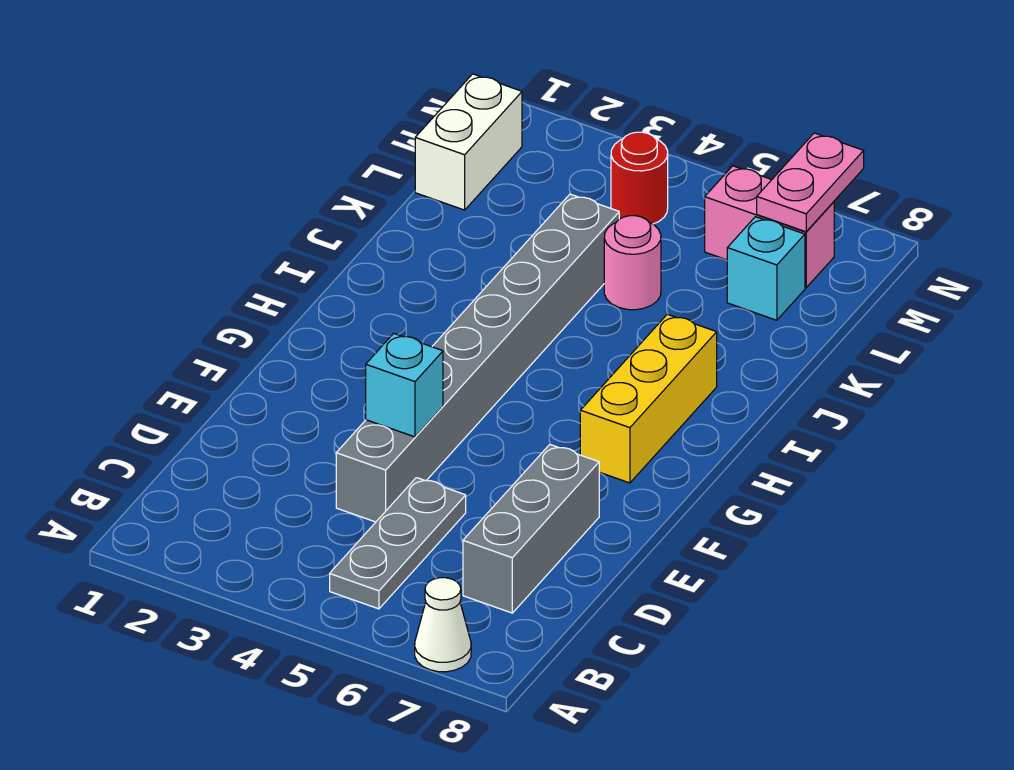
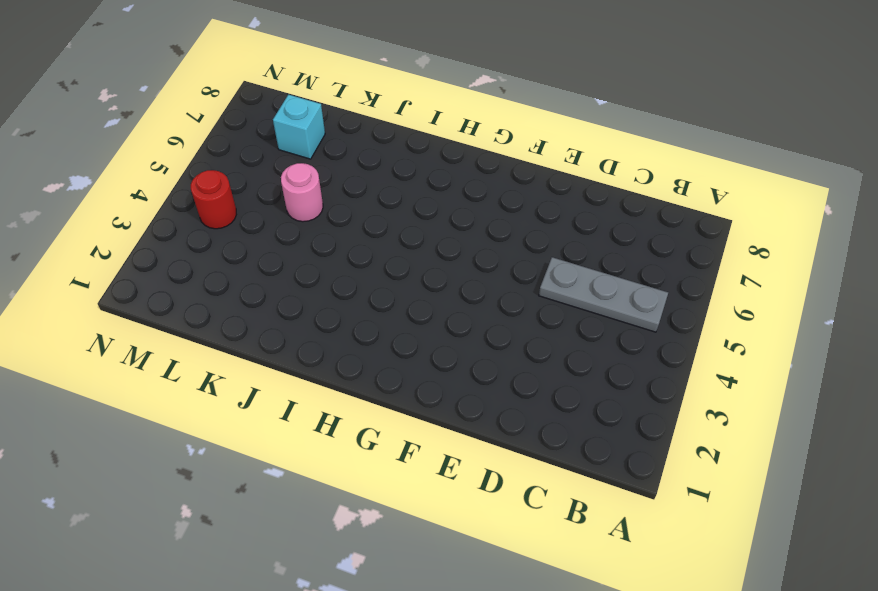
none -> white cone A7 level 1
none -> grey brick C7:E7 level 1
none -> grey brick D4:K4 level 1

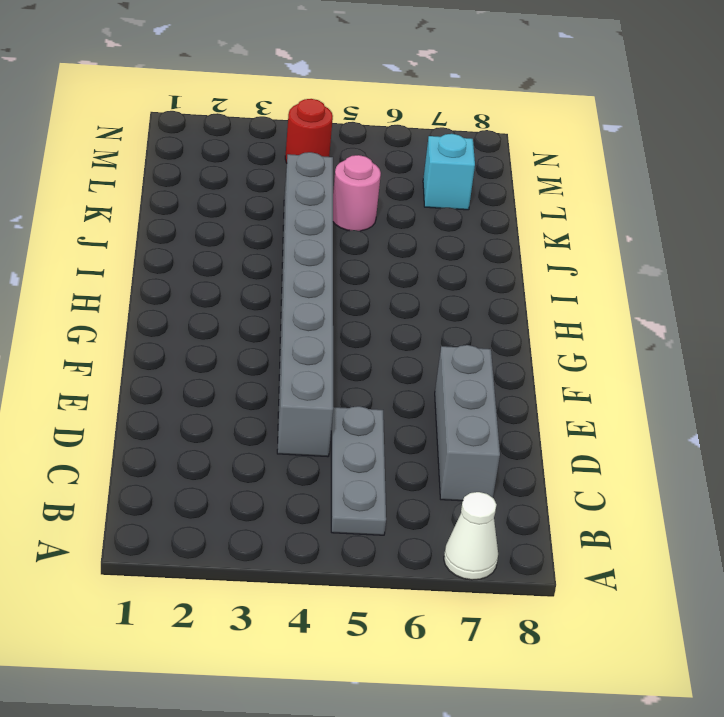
none -> yellow brick G7:I7 level 1
none -> white brick L1:M1 level 1
none -> pink brick M6:M7 level 1

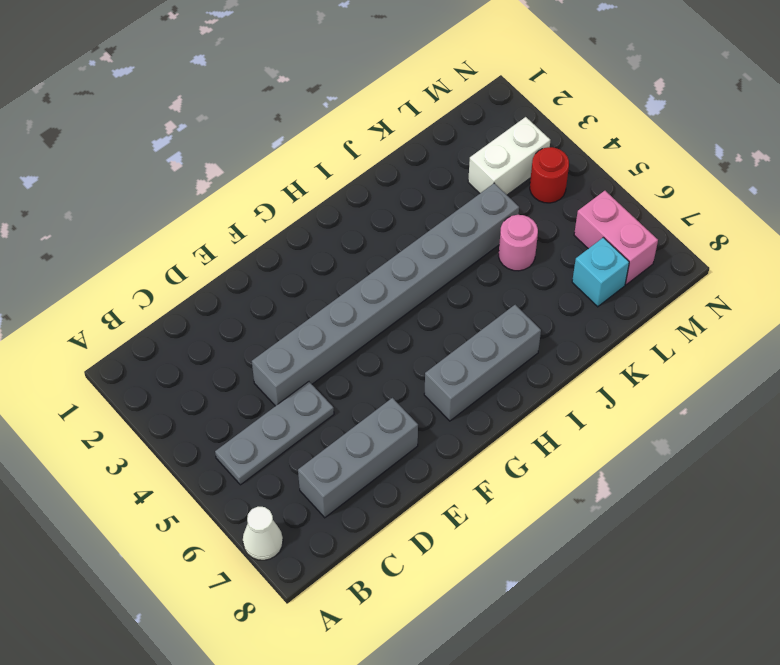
grey brick G7:I7 level 1 -> yellow brick G7:I7 level 1
white brick L3:M3 level 1 -> white brick L1:M1 level 1
none -> cyan brick E4 level 2
none -> pink plate M7:N7 level 2

